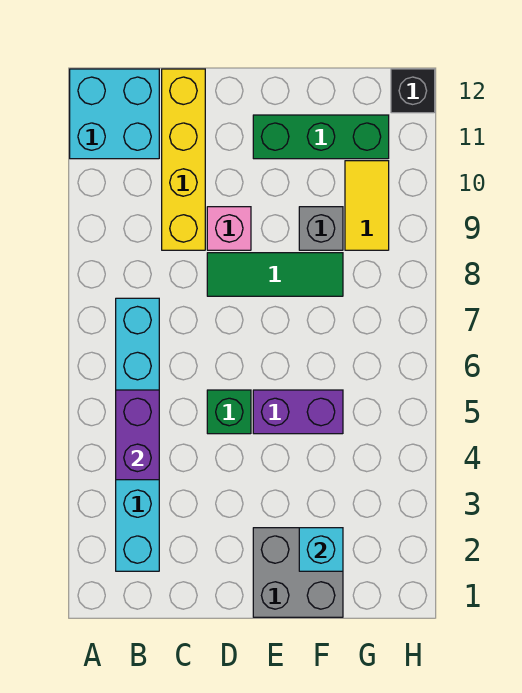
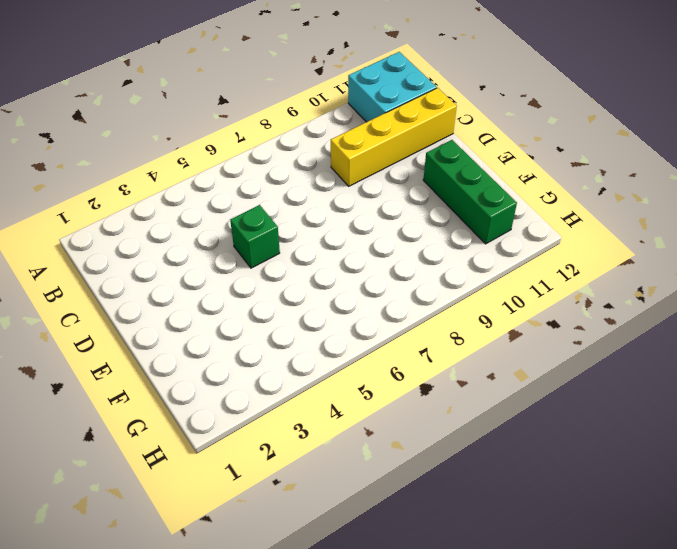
none -> cyan brick B2:B7 level 1
none -> green tile D8:F8 level 1
none -> pink brick D9 level 1

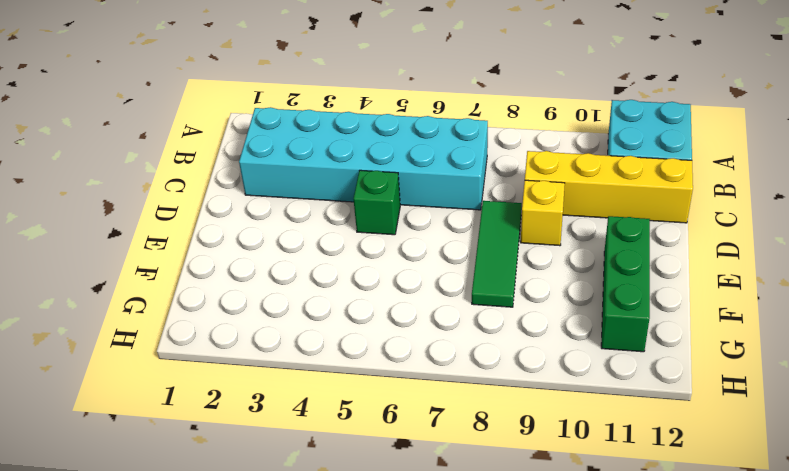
cyan brick B2:C7 level 1 -> cyan brick B2:B7 level 1
yellow brick D9 level 1 -> pink brick D9 level 1
none -> grey brick E1:F2 level 1
none -> purple brick E5:F5 level 1
none -> grey brick F9 level 1

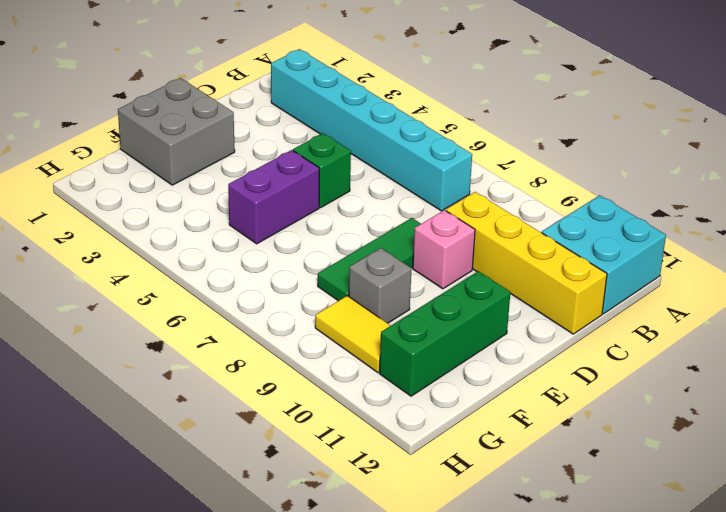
none -> black brick H12 level 1
none -> purple brick B4:B5 level 2
none -> cyan brick F2 level 2

